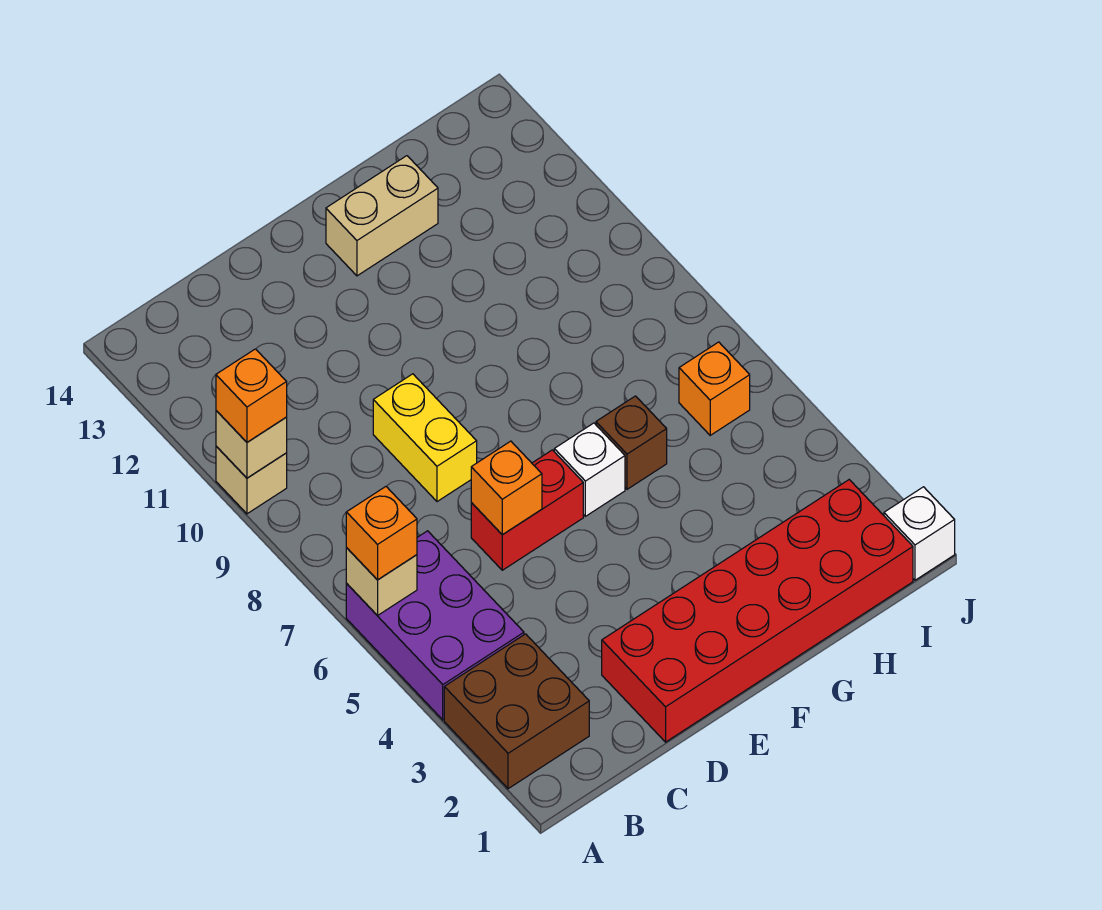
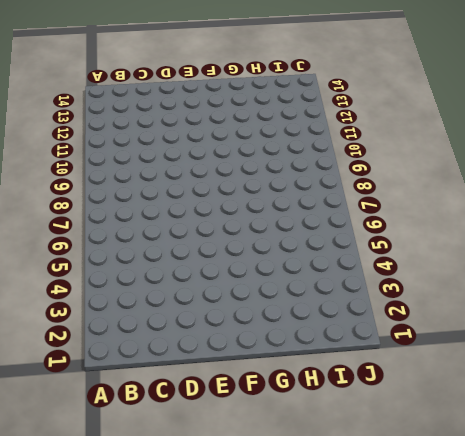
none -> brown brick A2:B3 level 1
none -> purple brick A4:B6 level 1
none -> tan brick A10 level 1

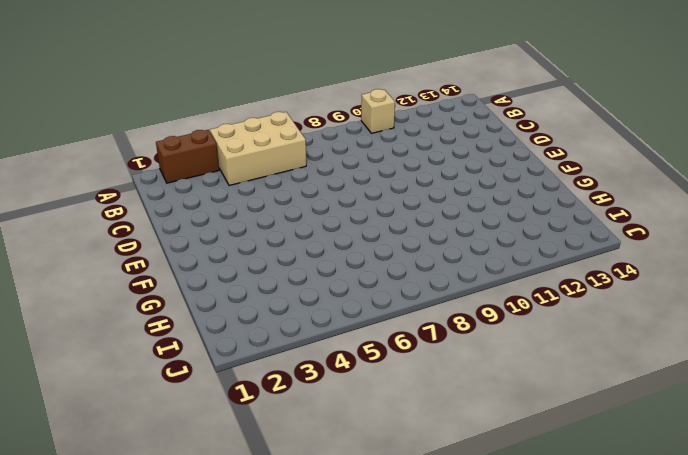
brown brick A2:A3 level 1 -> brown brick A2:B3 level 1
tan brick A4:B6 level 1 -> purple brick A4:B6 level 1
none -> red brick D1:I2 level 1
none -> red brick D6:E6 level 1
none -> yellow brick D8:D9 level 1

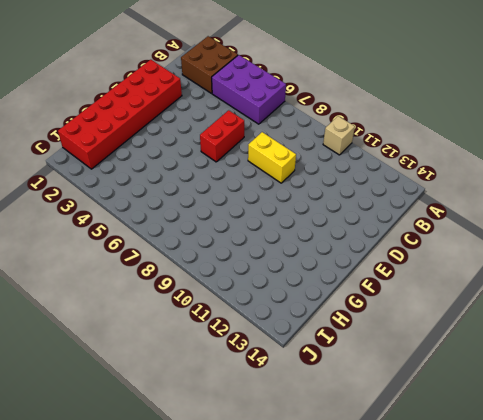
none -> white brick F6 level 1
none -> tan brick F13:G13 level 1
none -> brown brick G6 level 1

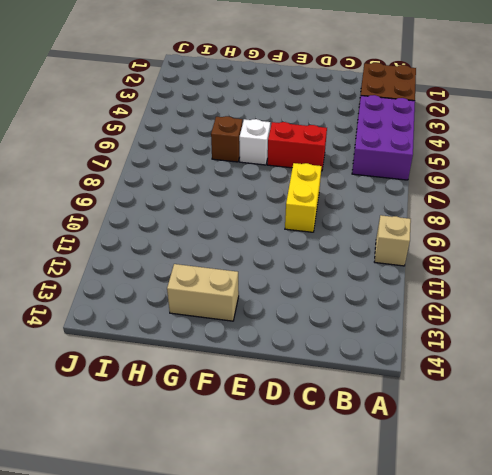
none -> red brick D1:I2 level 1
none -> orange brick I6 level 1
none -> white brick J1 level 1

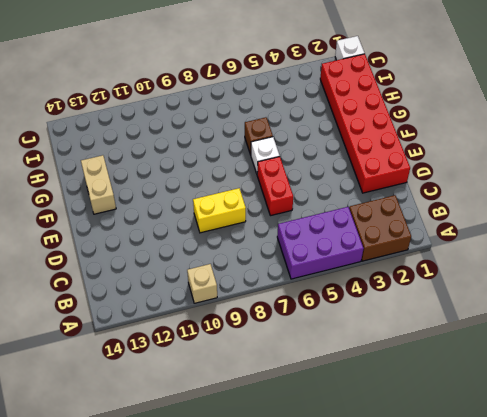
none -> orange brick I6 level 1
none -> tan brick A6 level 2
none -> tan brick A10 level 2

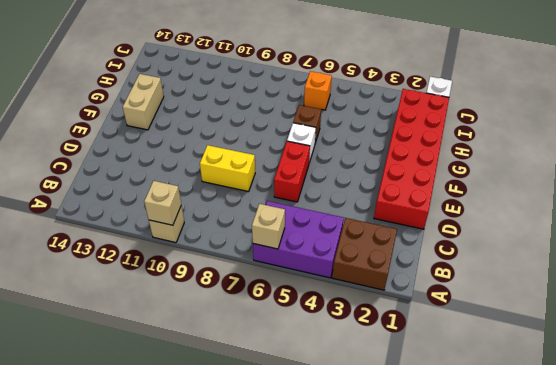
none -> orange brick D6 level 2
none -> orange brick A6 level 3
none -> orange brick A10 level 3

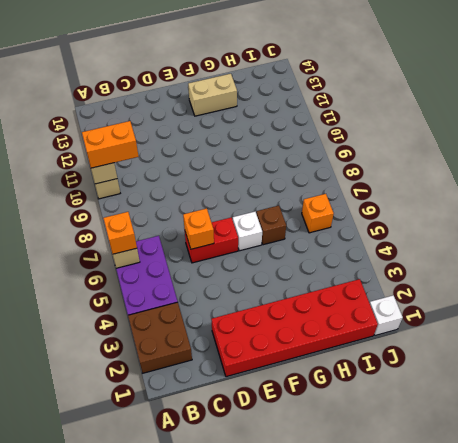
orange brick A10:B10 level 3 -> orange brick A10 level 3
none -> yellow brick D8:D9 level 1

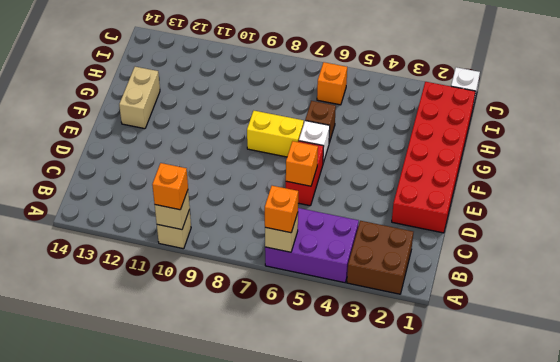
yellow brick F7:F8 level 1 -> yellow brick D8:D9 level 1

